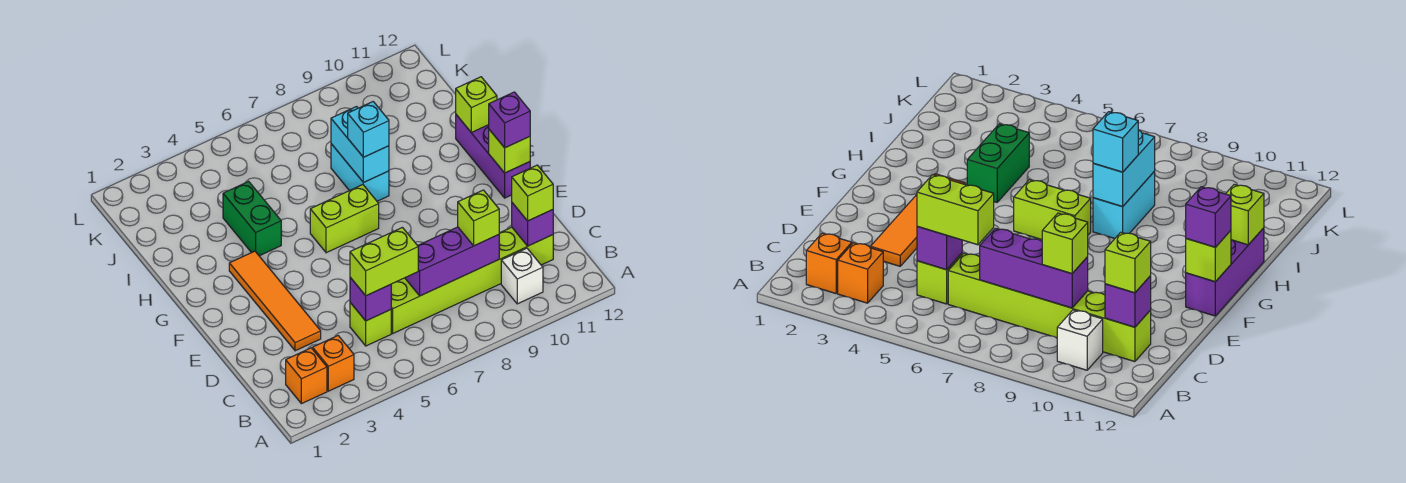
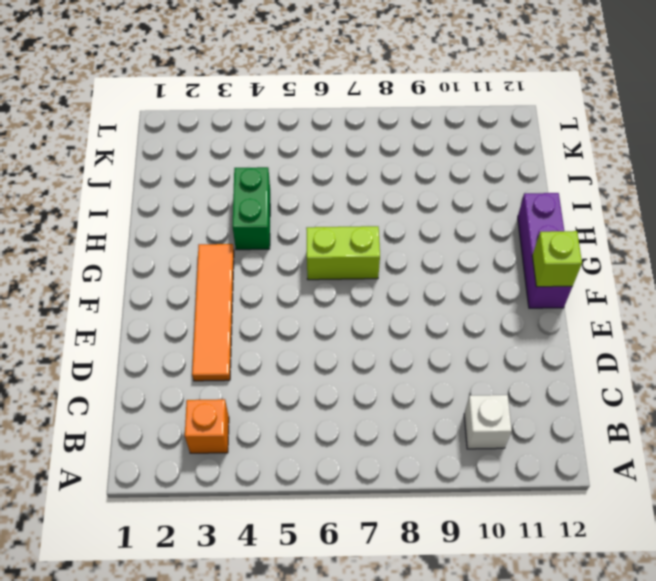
none -> orange brick B2 level 1
none -> lime brick C5 level 1
none -> lime brick C6:C11 level 1

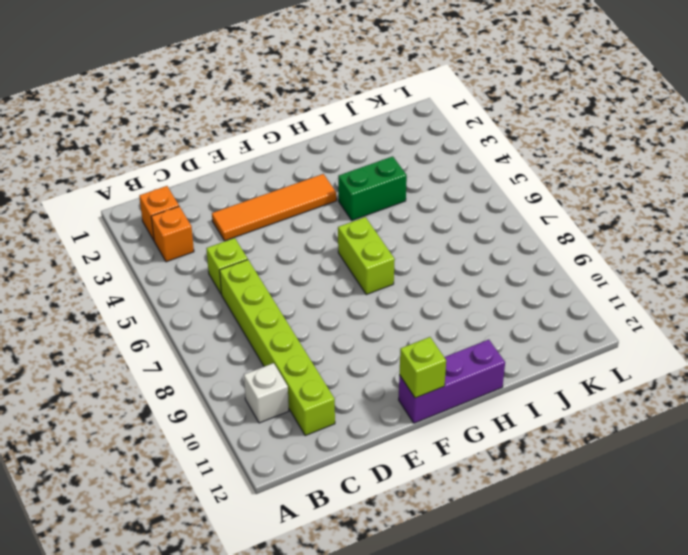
none -> cyan brick H8:I8 level 1
none -> purple brick C5 level 2
none -> purple brick C7:C9 level 2

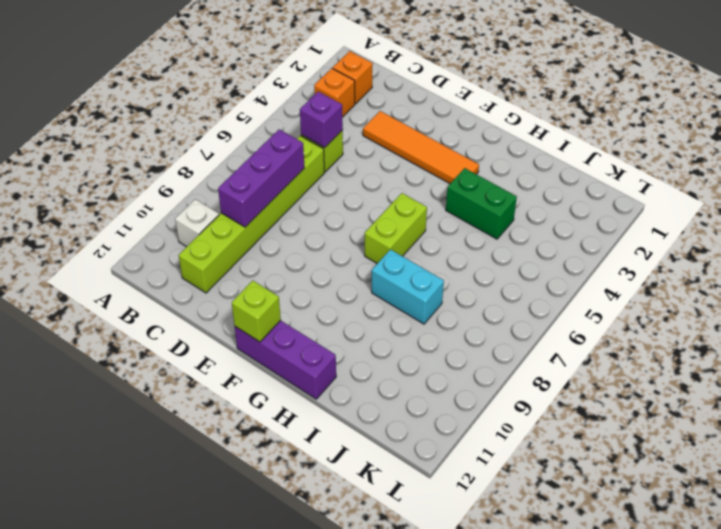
none -> purple brick C11 level 2
none -> cyan brick H8:I8 level 2
none -> lime brick H12 level 2

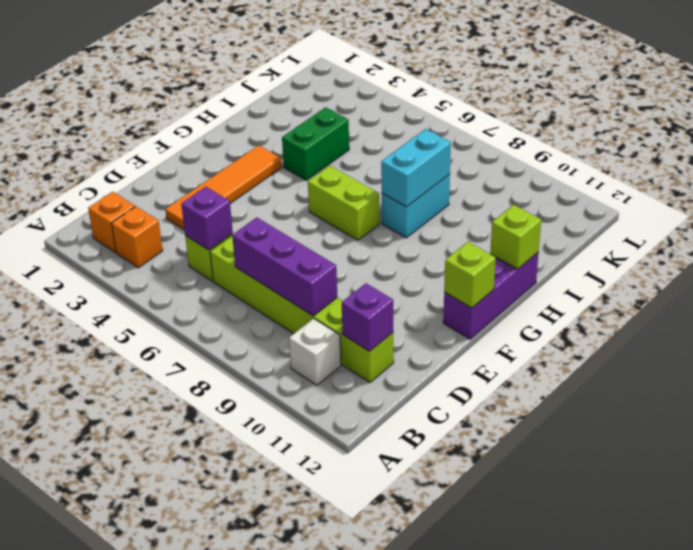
none -> lime brick C5:C6 level 3
none -> lime brick C9 level 3
none -> lime brick C11 level 3

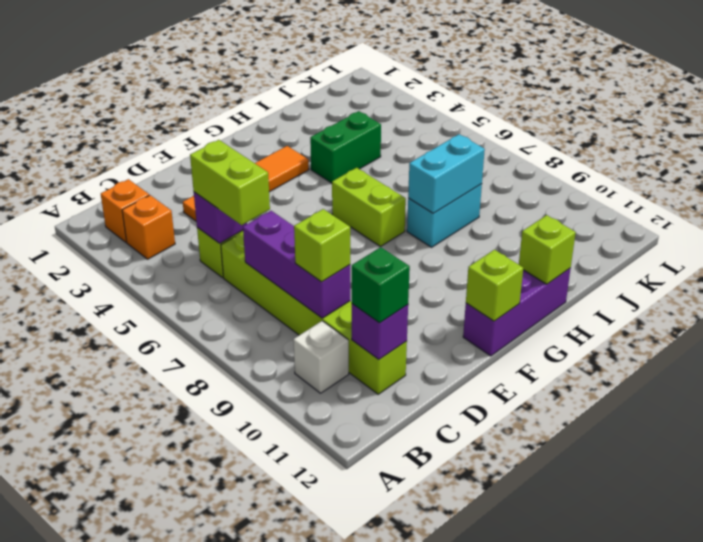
green brick C11 level 3 -> lime brick C11 level 3
none -> purple brick F12 level 3
none -> cyan brick H8 level 3

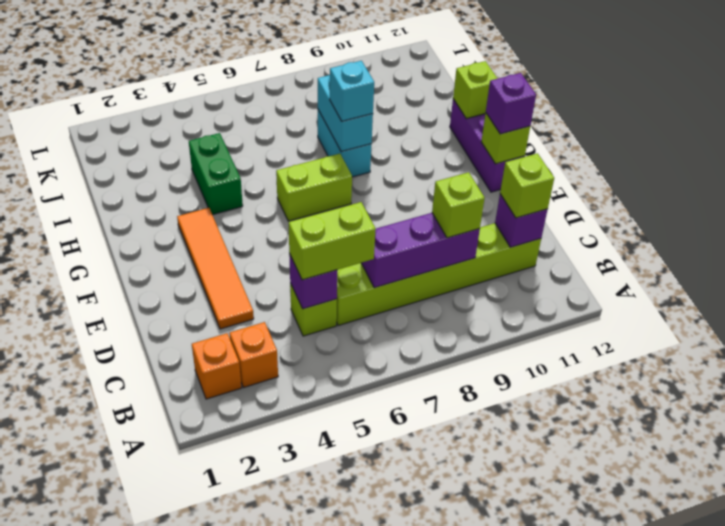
none -> white brick B10 level 1

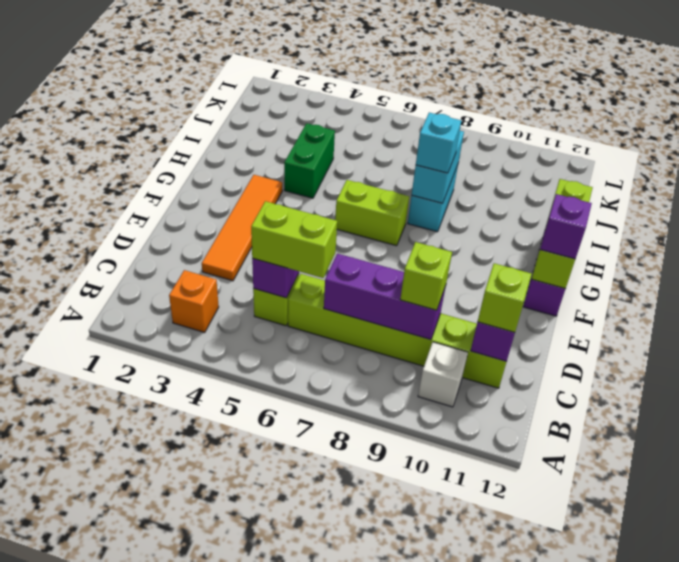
none -> orange brick B2 level 1

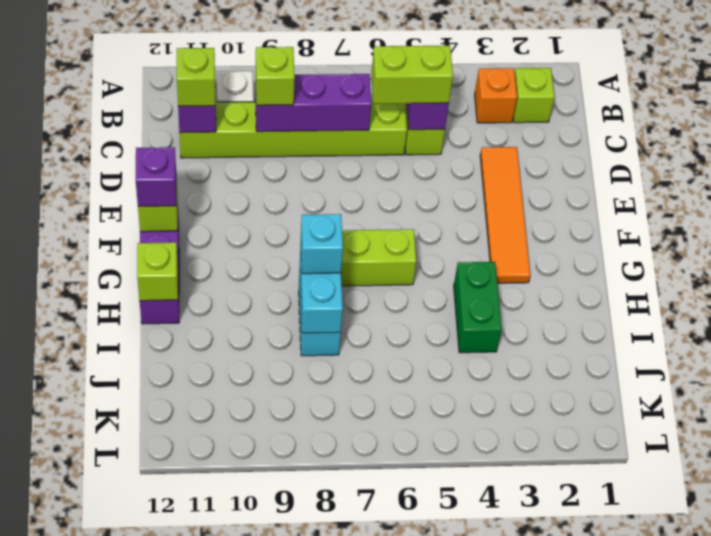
lime brick B2 level 1 -> orange brick B2 level 1

